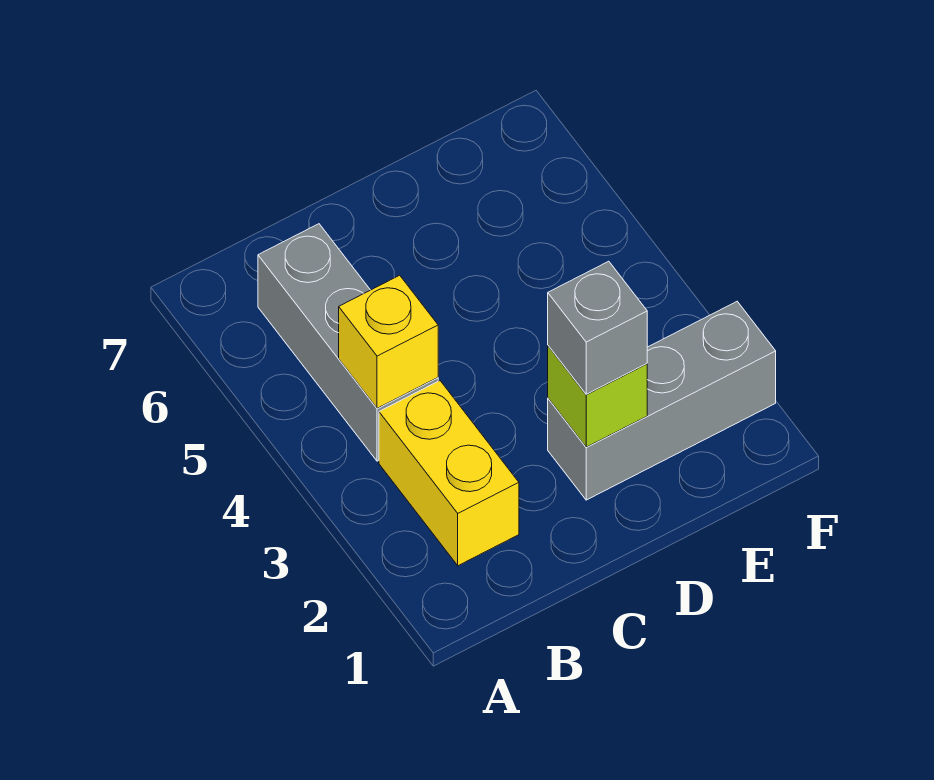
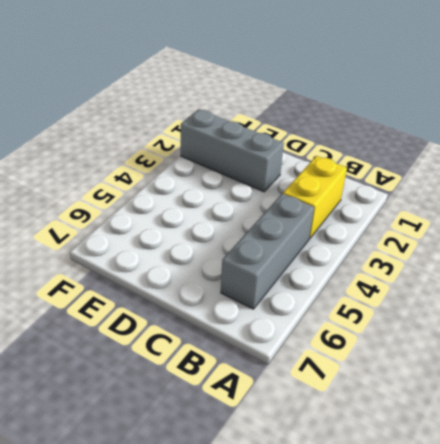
none -> yellow brick B4 level 2
none -> lime brick D2 level 2

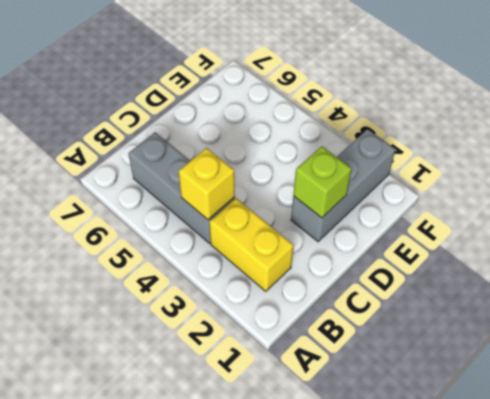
none -> grey brick D2 level 3

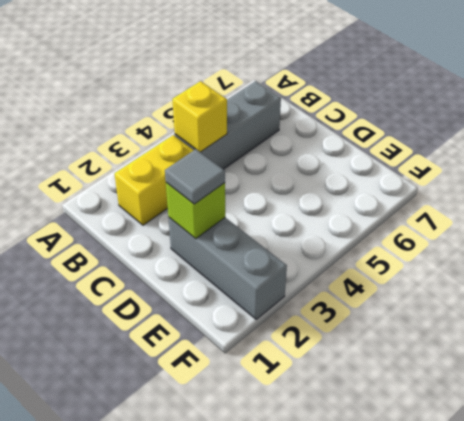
grey tile D2 level 3 -> grey brick D2 level 3

